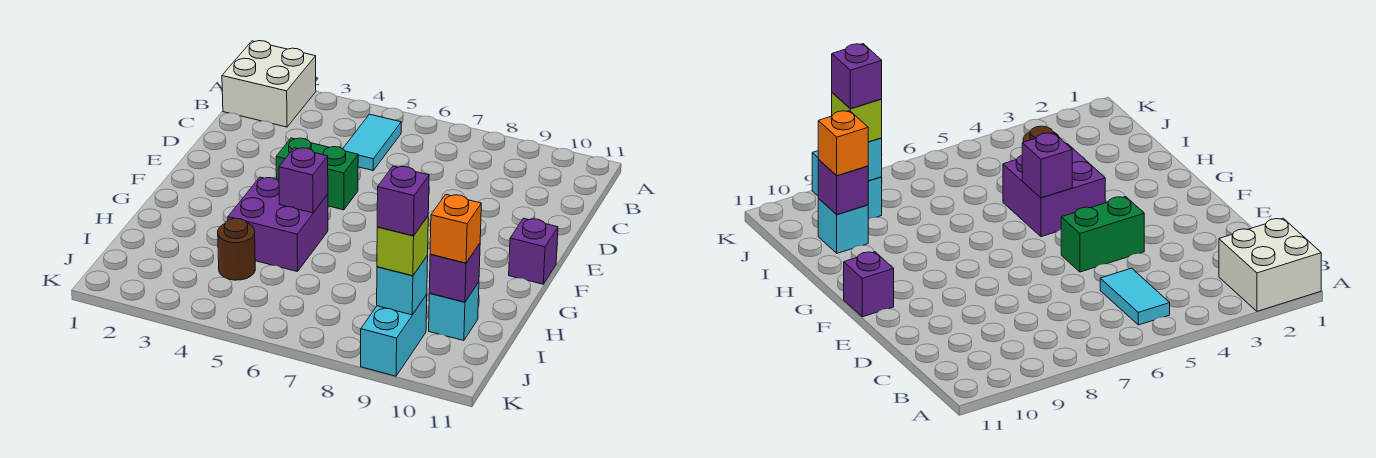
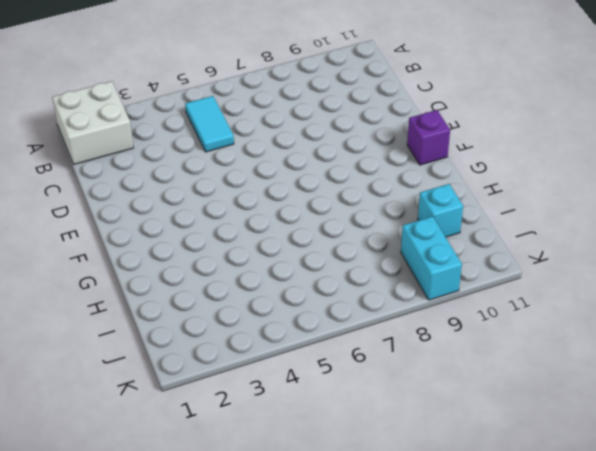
none -> green brick E4:E5 level 1
none -> purple brick G4:H5 level 1
none -> brown round brick I4 level 1

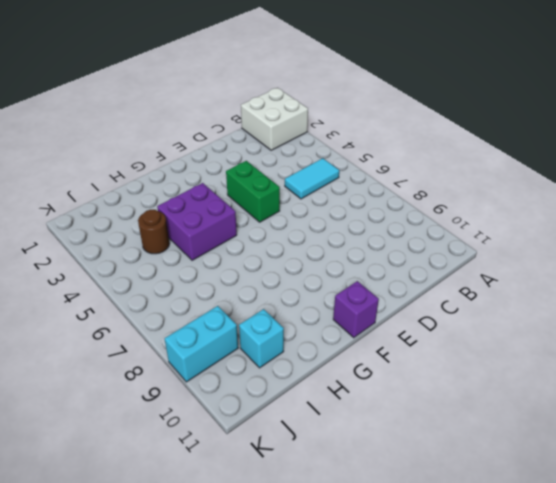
none -> purple brick G5 level 2
none -> purple brick I10 level 2
none -> cyan brick J9 level 2

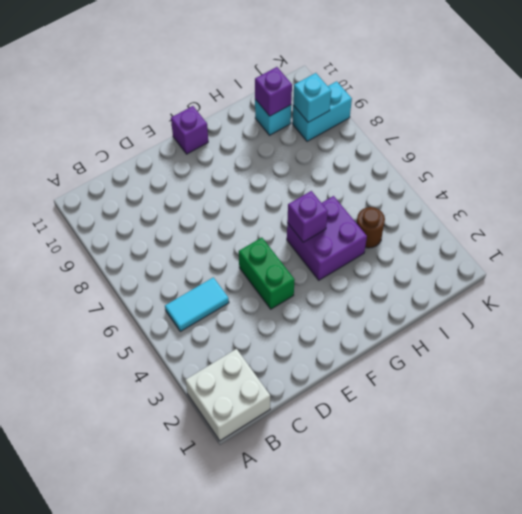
none -> orange brick I10 level 3
none -> lime brick J9 level 3
none -> purple brick J9 level 4

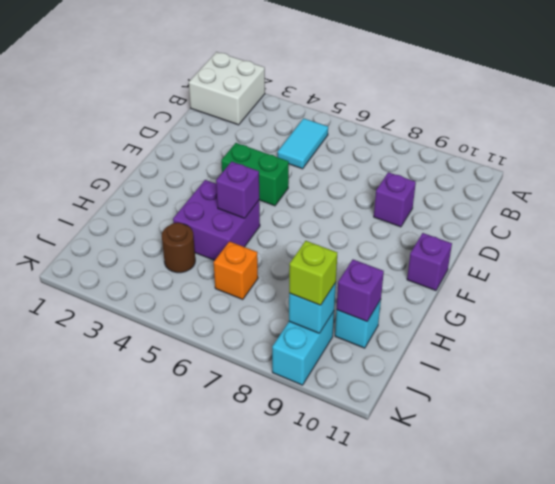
purple brick D9 level 1 -> purple brick J9 level 4
orange brick I6 level 1 -> orange brick I10 level 3

